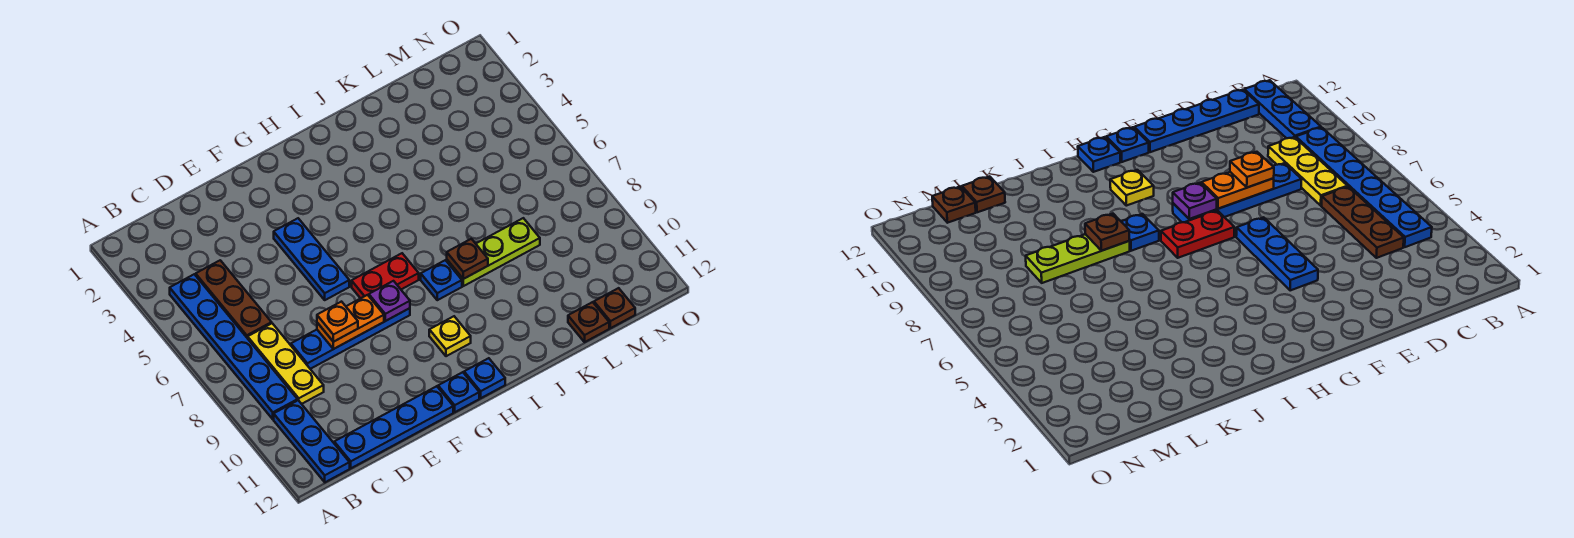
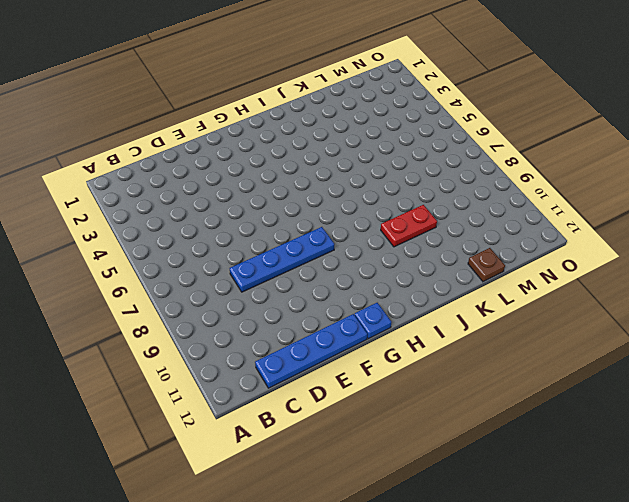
red plate J9:K9 level 1 -> red plate G7:H7 level 1
none -> blue plate B4:B9 level 1
none -> blue plate B10:B12 level 1
none -> brown plate C4:C6 level 1

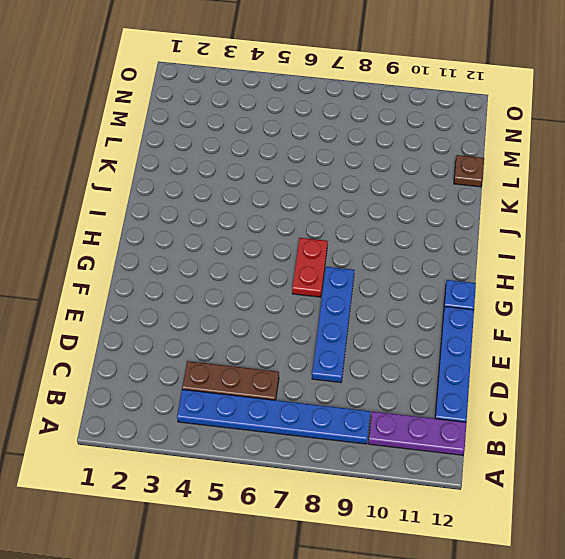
purple plate B10:B12 level 1 -> blue plate B10:B12 level 1
none -> yellow plate C7:C9 level 1
none -> blue plate F4:F6 level 1
none -> yellow plate H10 level 1

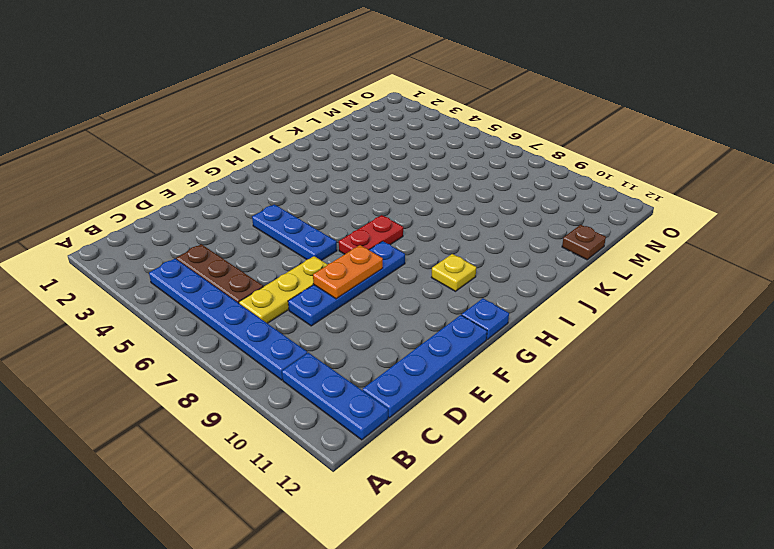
yellow plate C7:E7 level 1 -> yellow plate C7:C9 level 1
none -> blue plate H12 level 1
none -> blue plate I8 level 1
none -> lime plate J8:L8 level 1

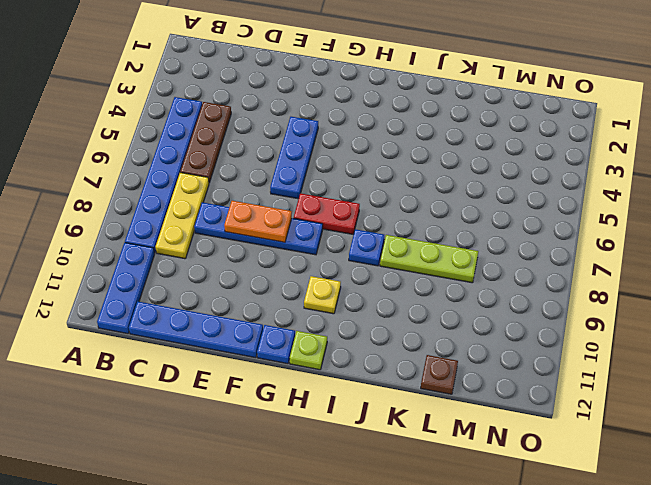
lime plate H12 level 1 -> blue plate H12 level 1
none -> brown plate M12 level 1
none -> purple plate G8 level 2
none -> brown plate J8 level 2

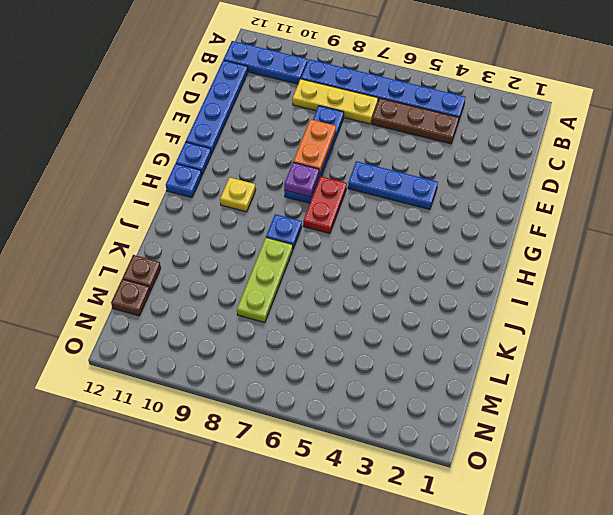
none -> brown plate J8 level 2
none -> orange plate E8 level 3

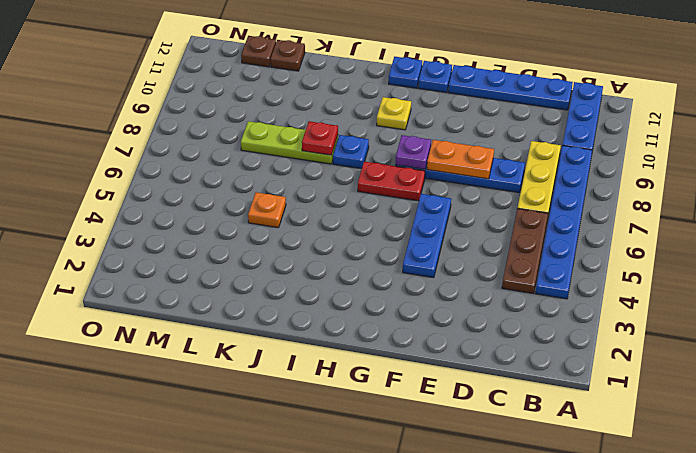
red plate J8 level 2 -> brown plate J8 level 2
orange plate K5 level 1 -> orange plate E8 level 3

